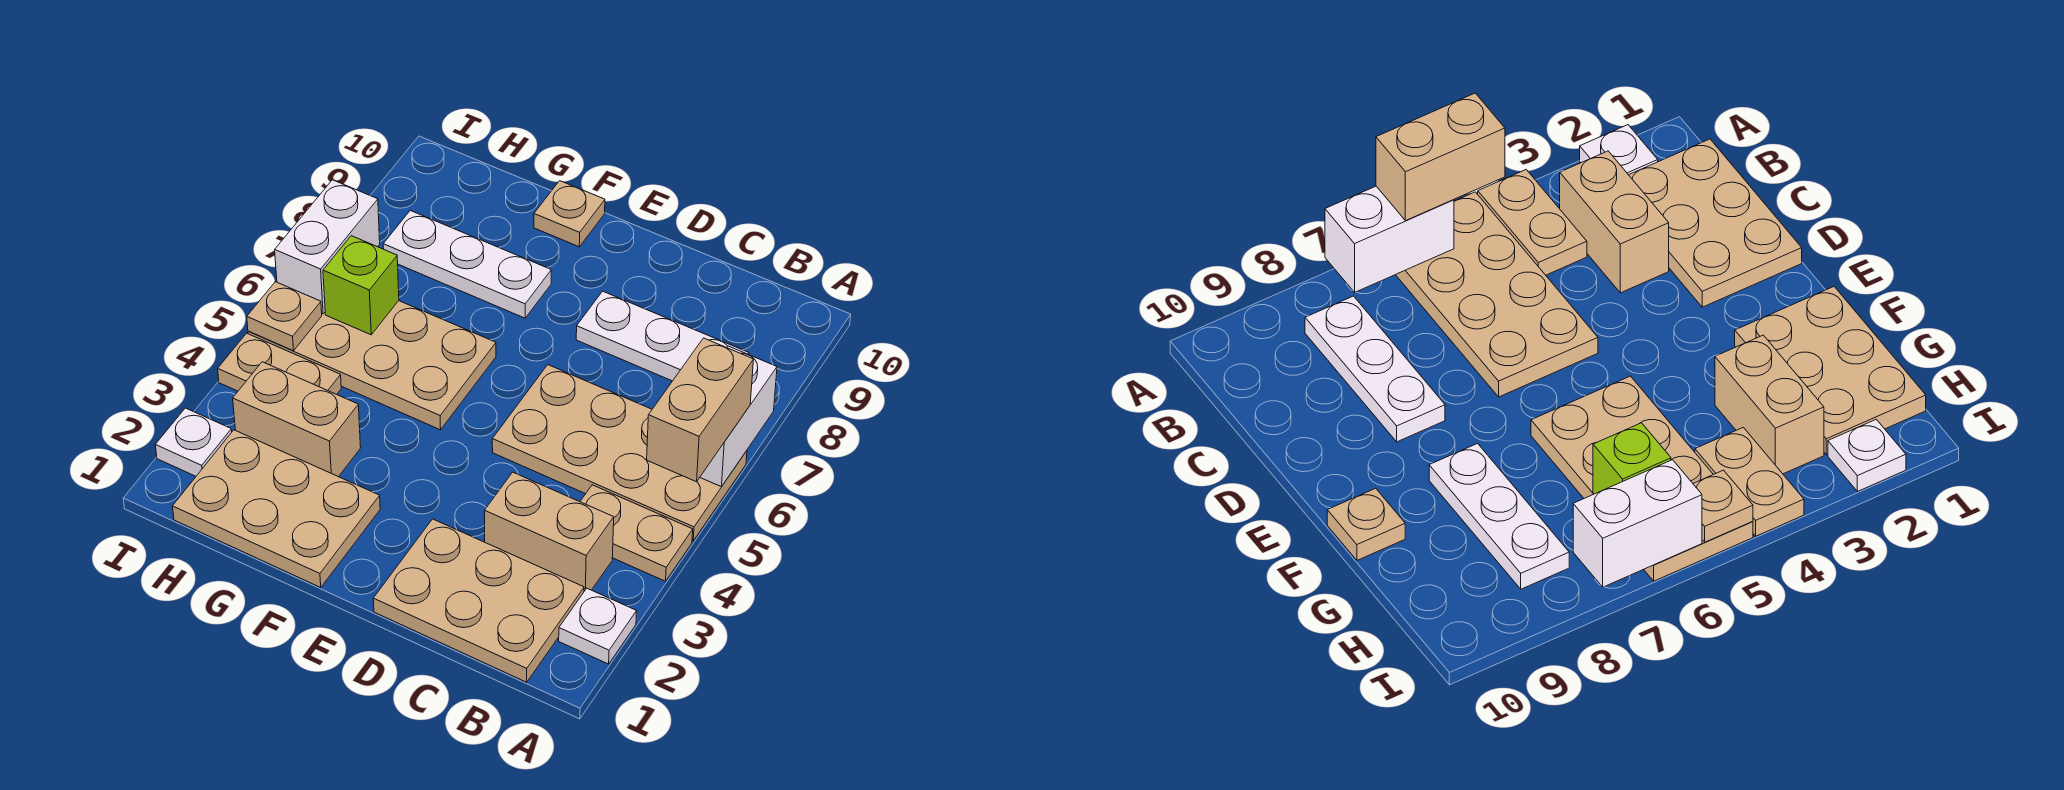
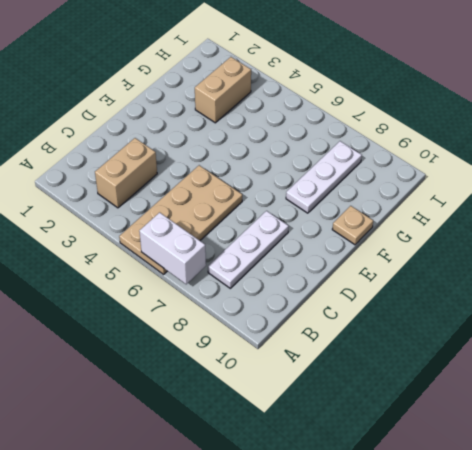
none -> white plate A2 level 1
none -> tan plate A4:B4 level 1
none -> tan plate B1:D2 level 1

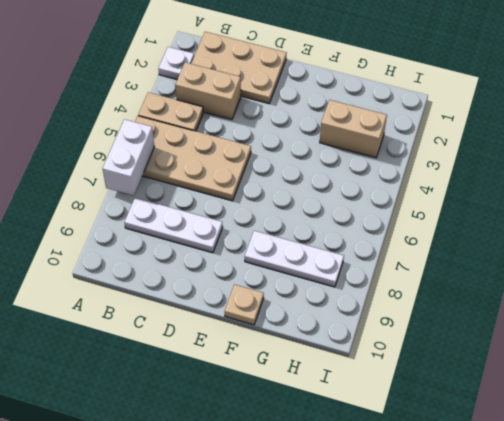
none -> tan plate F1:H2 level 1
none -> tan plate F5:I6 level 1
none -> tan plate H4:I4 level 1

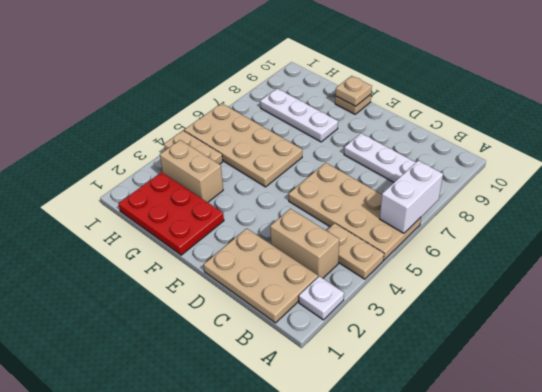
red plate F1:H2 level 1 -> tan plate F1:H2 level 1
tan plate F10 level 2 -> tan plate I5 level 2
none -> white plate I2 level 1
none -> lime brick H6 level 2
none -> white brick I6:I7 level 2

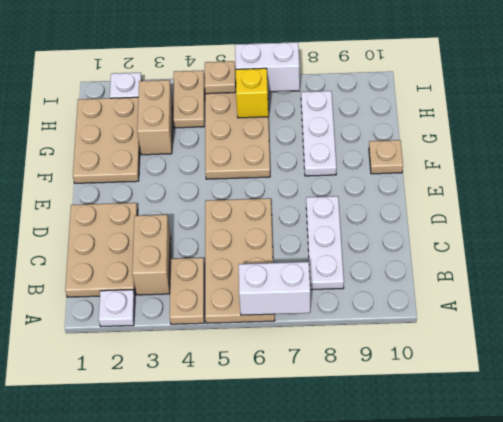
yellow brick H6 level 2 -> lime brick H6 level 2
none -> tan brick A5:A6 level 3

